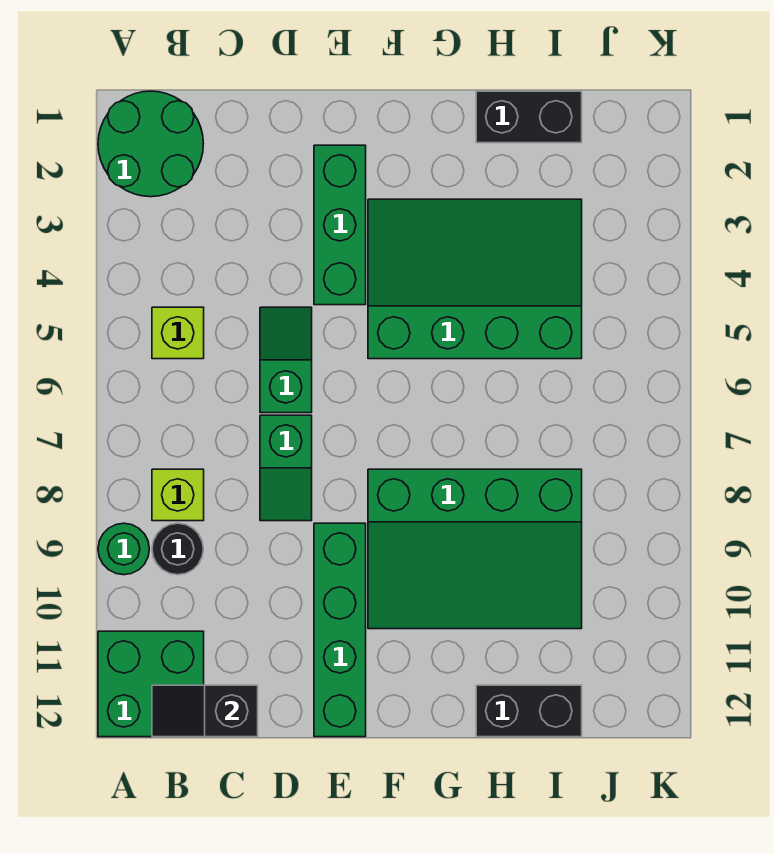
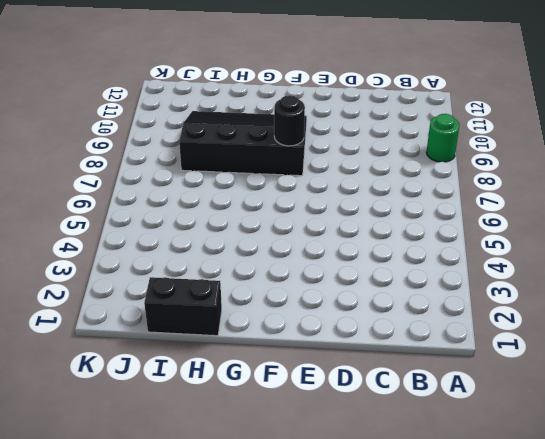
black slope F8:I10 level 1 top 8 -> green slope F8:I10 level 1 top 8
black round brick F8 level 2 -> black round brick B9 level 1
none -> green round brick A1:B2 level 1
none -> green brick A11:B12 level 1
none -> lime brick B5 level 1

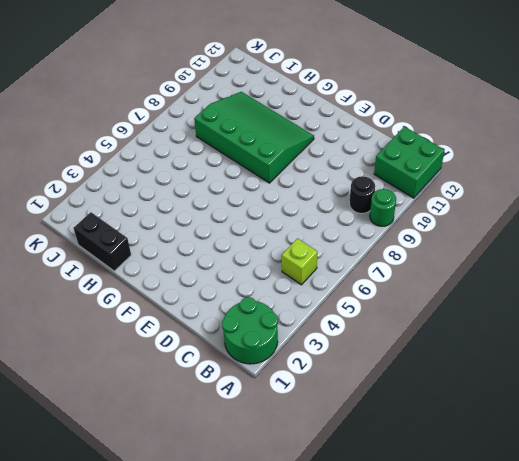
none -> lime brick B8 level 1
none -> green slope D5:D6 level 1 top 6
none -> green slope D7:D8 level 1 top 7

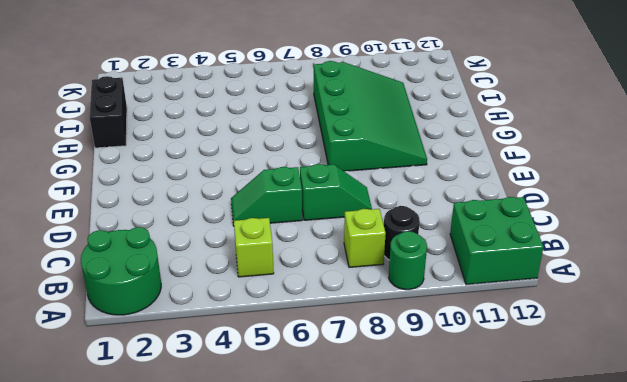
none -> green brick E2:E4 level 1
none -> green brick E9:E12 level 1
none -> green slope F3:I5 level 1 top 5

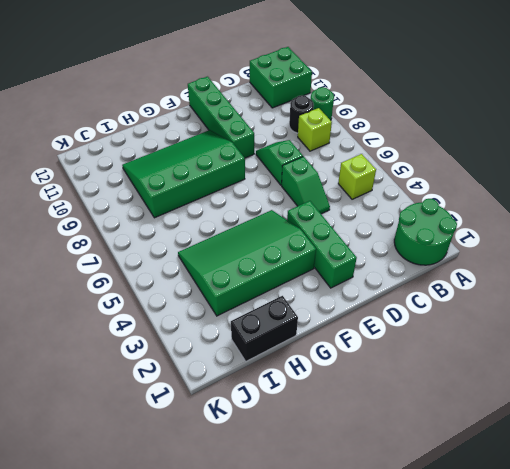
green slope F3:I5 level 1 top 3 -> green slope F3:I5 level 1 top 5
none -> black brick H12:I12 level 1
none -> black slope B12:C12 level 2 top C

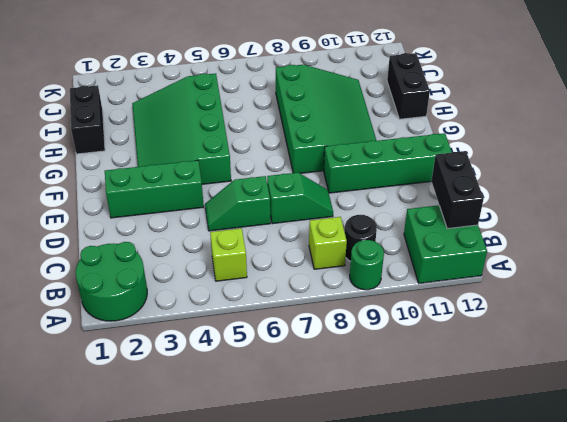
black brick B12:C12 level 2 -> black slope B12:C12 level 2 top C

